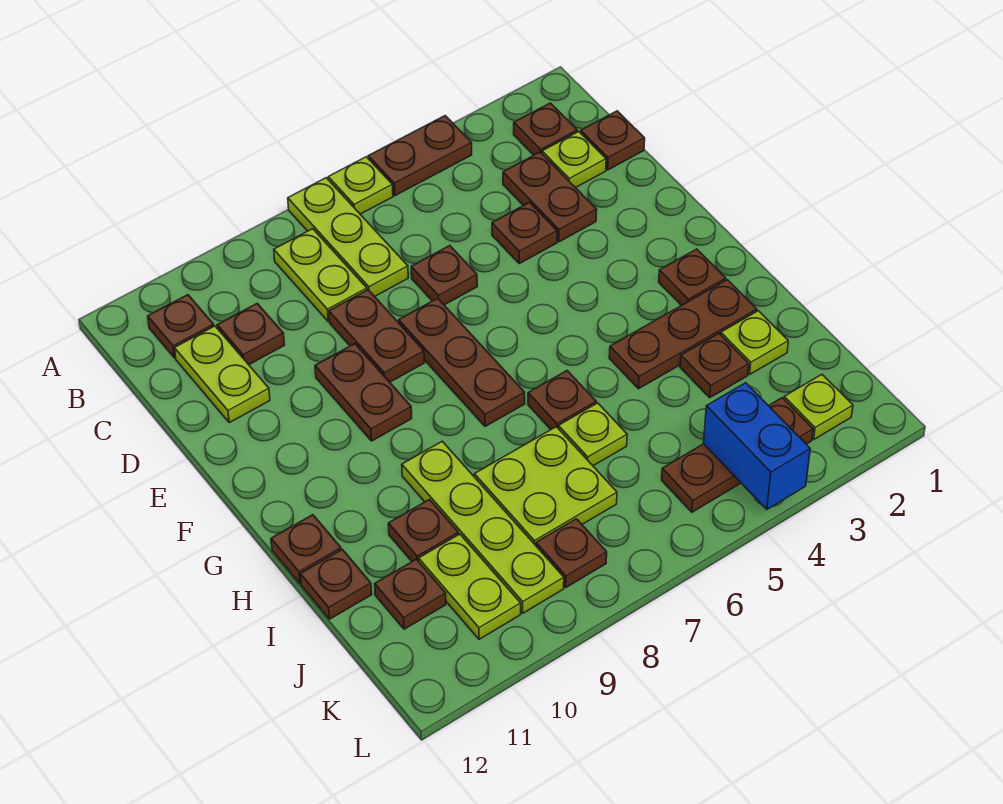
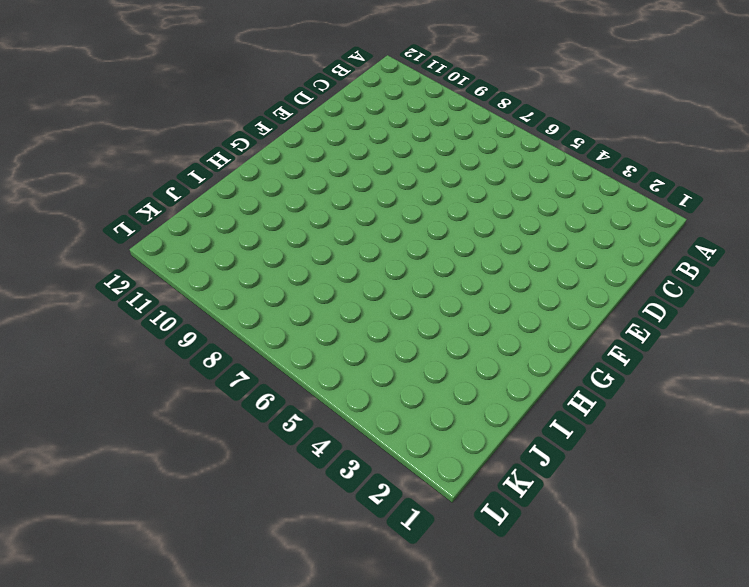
none -> brown plate A4:A5 level 1
none -> lime plate A6 level 1
none -> lime plate A7:C7 level 1
none -> brown plate B2 level 1

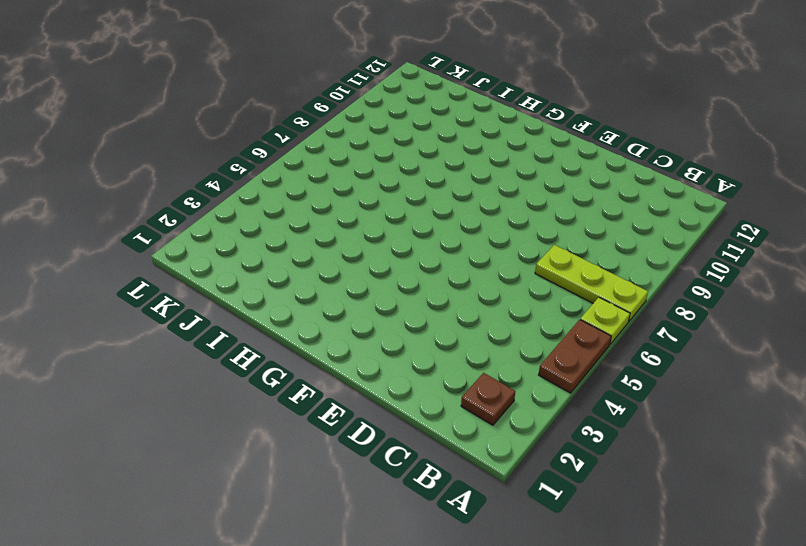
none -> lime plate B8:C8 level 1
none -> brown plate B11 level 1
none -> brown plate C1 level 1
none -> lime plate C2 level 1

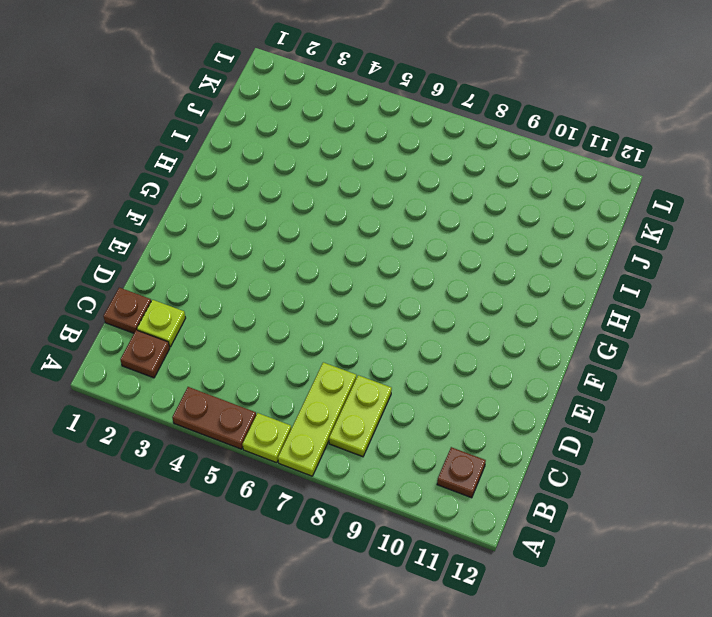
none -> brown plate C3:D3 level 1
none -> brown plate C10 level 1
none -> lime plate C11:D11 level 1
none -> brown plate D4 level 1

